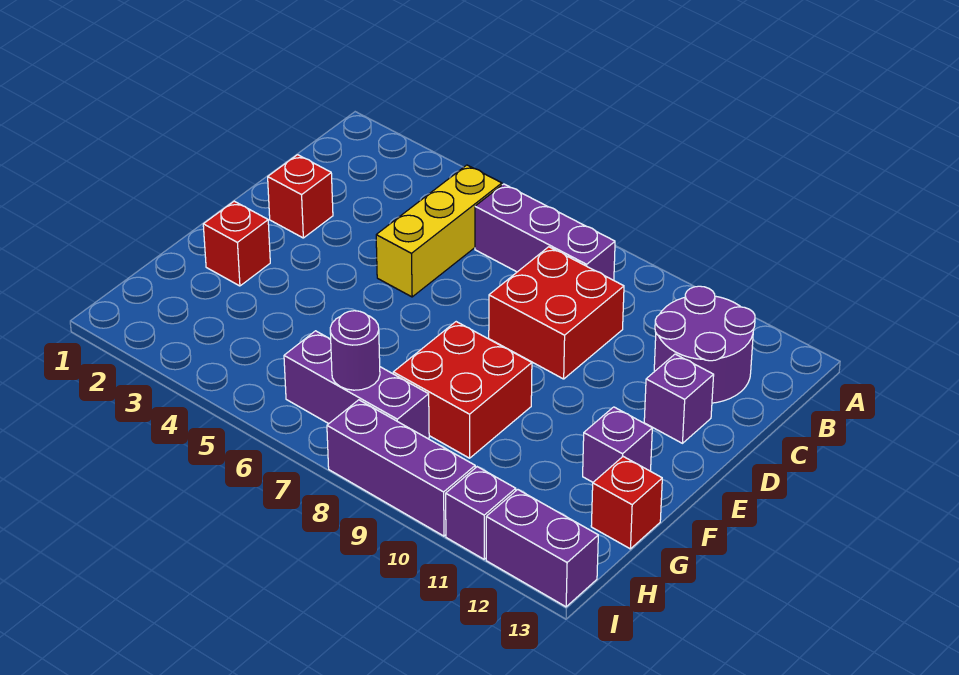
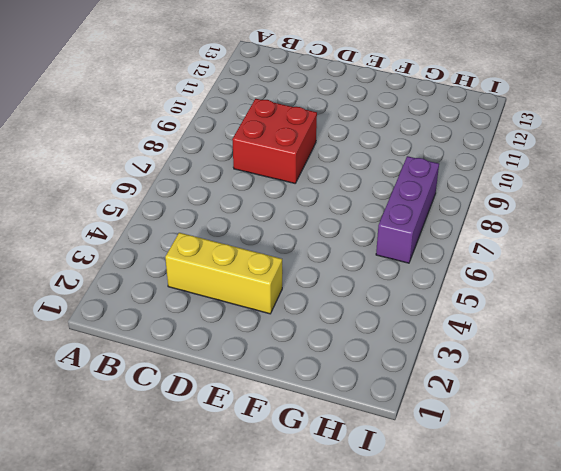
yellow brick C3:E3 level 1 -> yellow brick B5:D5 level 1
none -> purple brick B6:B8 level 1
none -> purple round brick B11:C12 level 1
none -> red brick D2 level 1

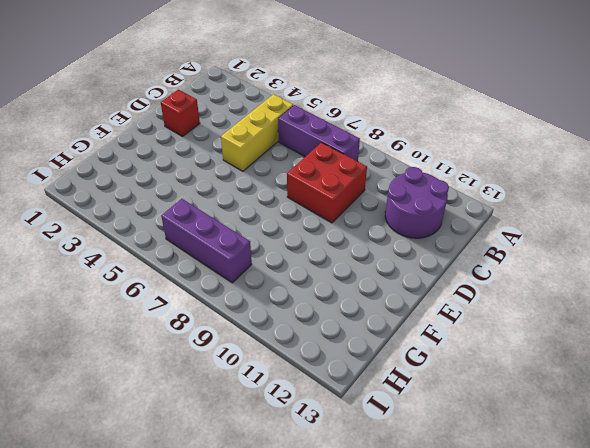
none -> purple brick D12 level 1
none -> red brick F2 level 1
none -> red brick F8:G9 level 1

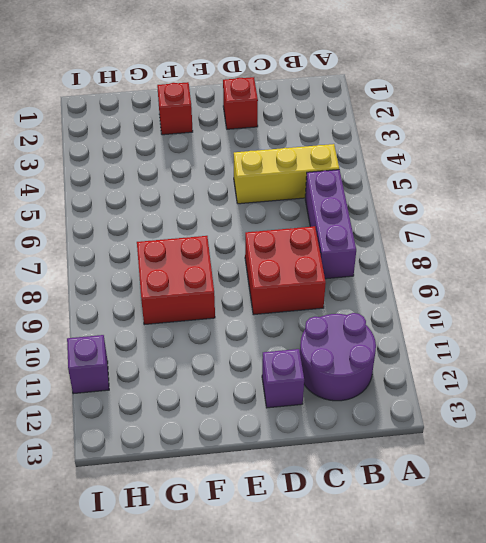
none -> purple brick F12 level 1
none -> red brick G13 level 1
none -> purple brick H6:H8 level 1

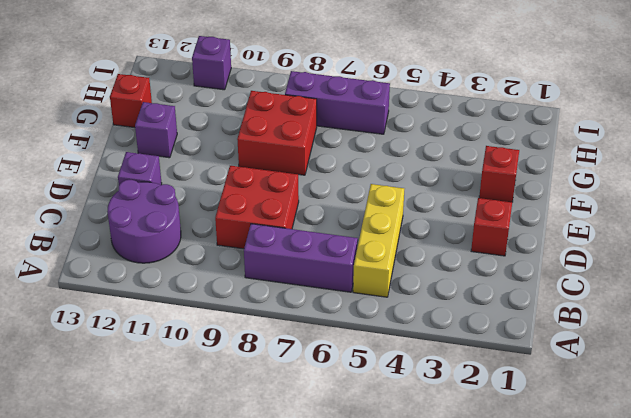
none -> purple brick I8:I10 level 1
none -> purple brick I12:I13 level 1
none -> purple round brick H7 level 2

